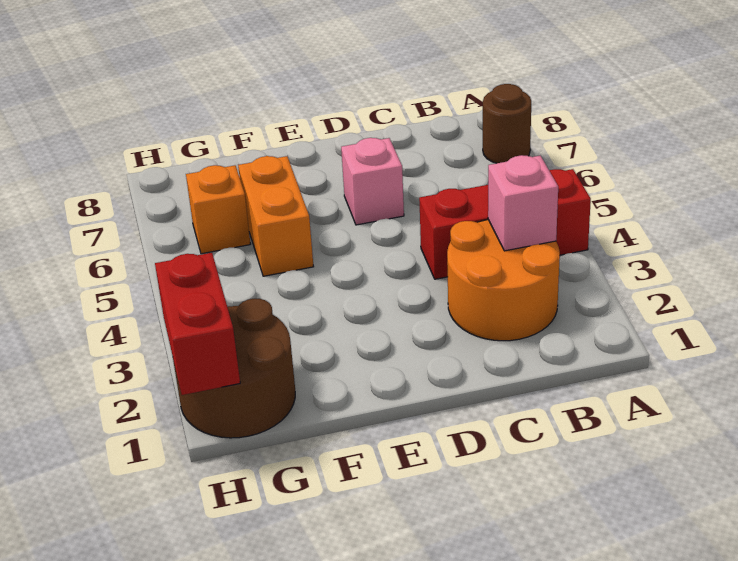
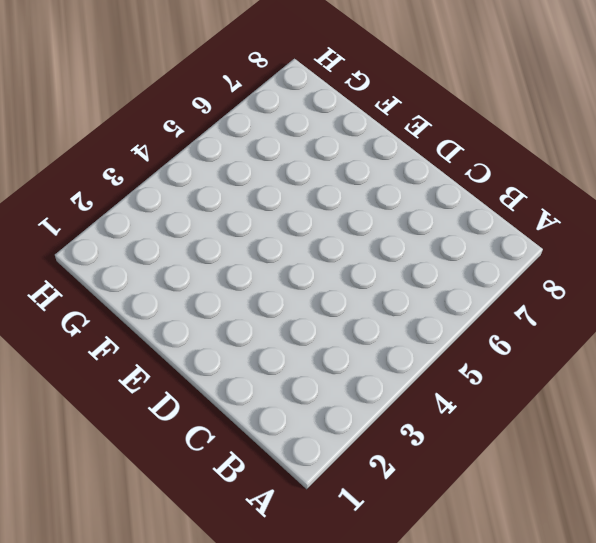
none -> red brick A4:C4 level 1
none -> brown round brick A7 level 1

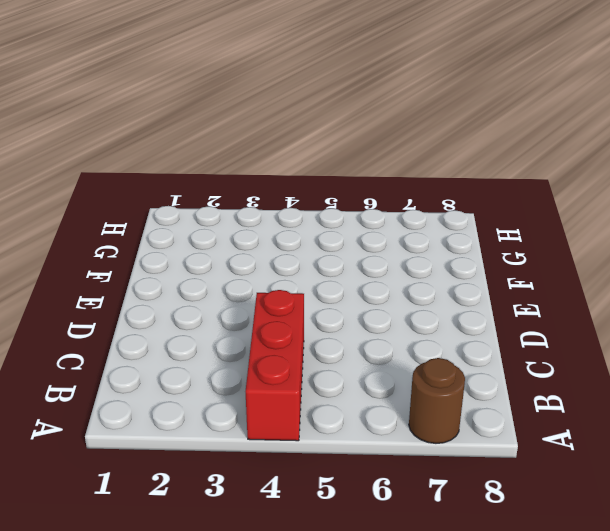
none -> orange round brick B2:C3 level 1
none -> pink brick D6 level 1

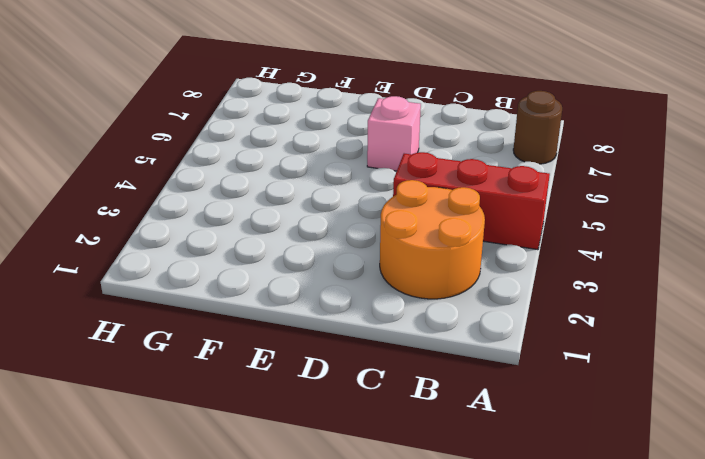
none -> orange brick F5:F6 level 1
none -> brown round brick G1:H2 level 1

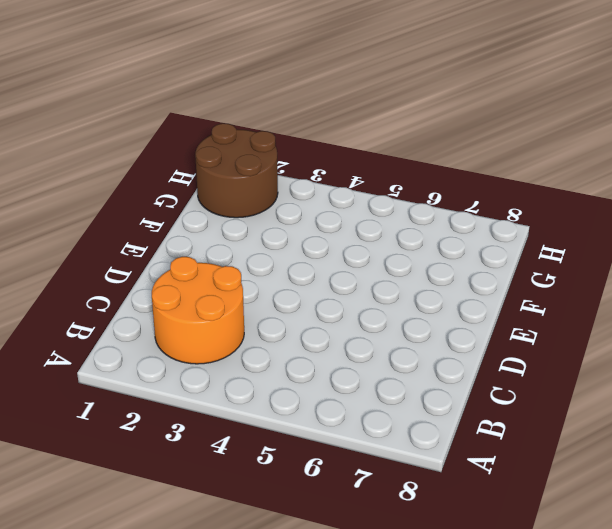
none -> red brick A4:C4 level 1
none -> brown round brick A7 level 1

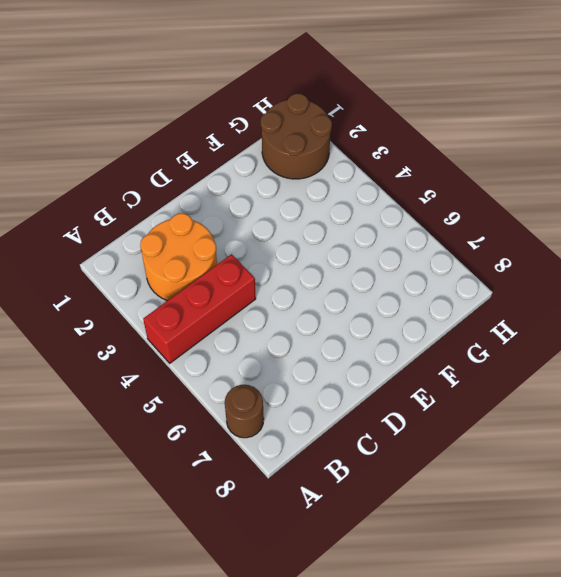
none -> pink brick D6 level 1
none -> orange brick F5:F6 level 1

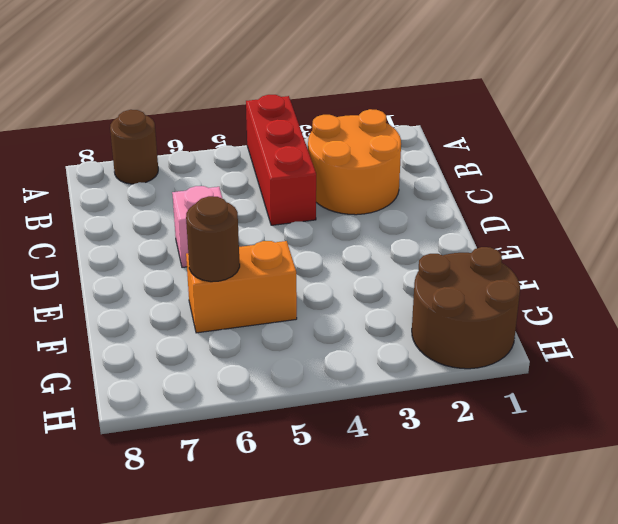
brown round brick F6 level 2 -> none
none -> orange brick G6 level 1
none -> pink brick B3 level 2

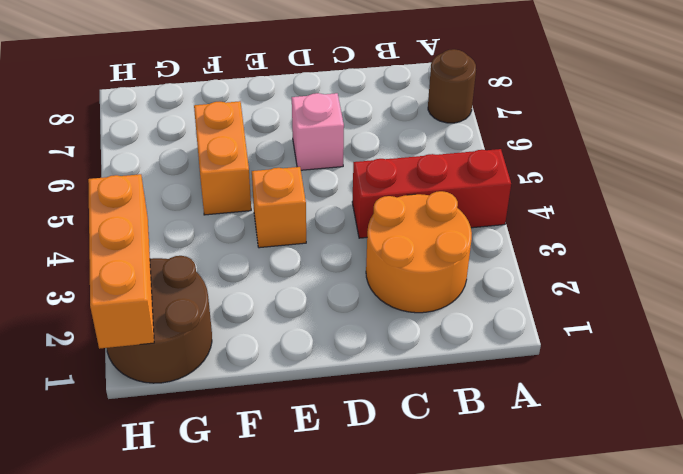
orange brick E4 level 1 -> orange brick G6 level 1
orange brick H1:H3 level 2 -> red brick H1:H2 level 2
none -> pink brick B3 level 2

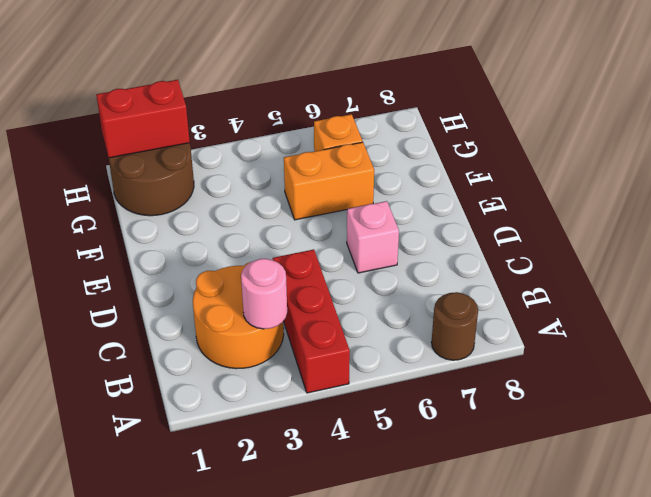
pink round brick B3 level 2 -> pink brick B3 level 2

